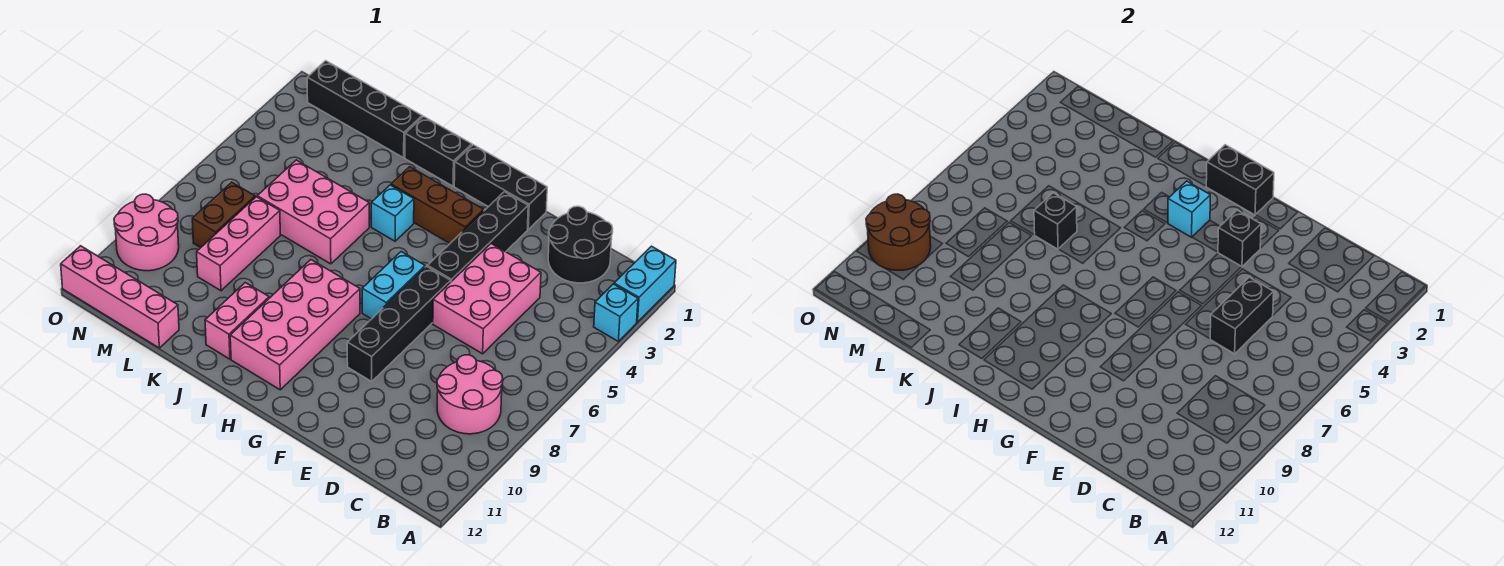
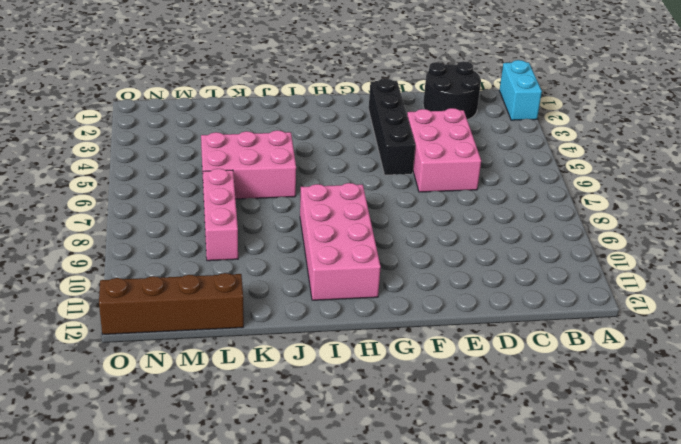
brown brick L12:O12 level 1 -> pink brick L12:O12 level 1
none -> cyan brick A3 level 1
none -> pink round brick B8:C9 level 1
none -> black brick F1:H1 level 1

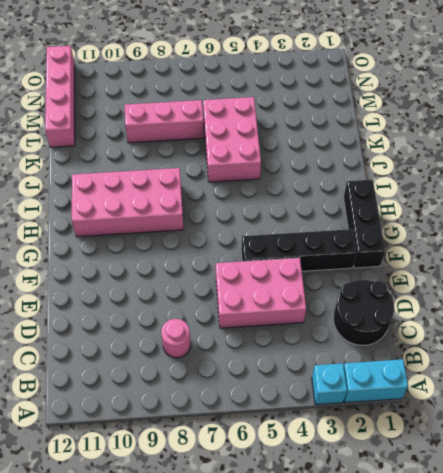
pink round brick C8 level 1 -> pink round brick B8:C9 level 1
none -> black brick F6:F9 level 1
none -> brown brick G3:I3 level 1
none -> cyan brick G6:G7 level 1

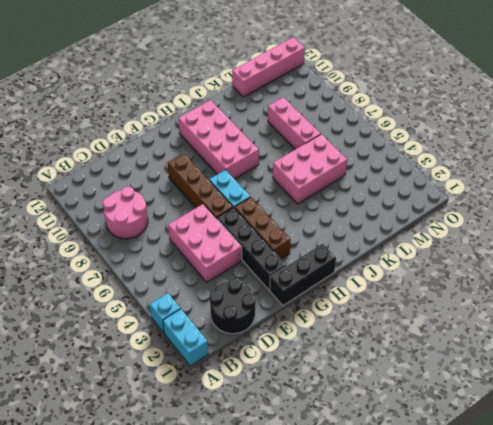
brown brick F6:F9 level 1 -> black brick F6:F9 level 1
brown brick G3:G5 level 1 -> brown brick G3:I3 level 1
none -> black brick I1:J1 level 1
none -> cyan brick I4 level 1
none -> pink brick J10:J11 level 1

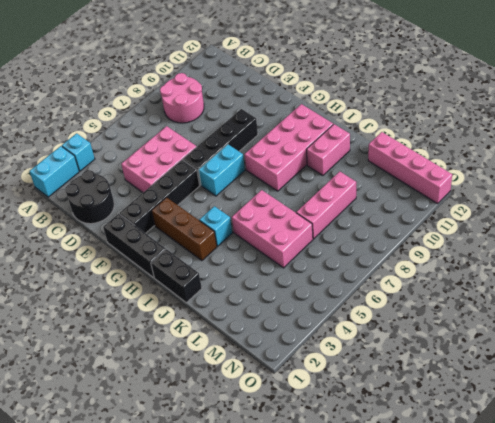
none -> black brick K1:N1 level 1
none -> brown brick M7:M8 level 1
none -> pink round brick N9:O10 level 1

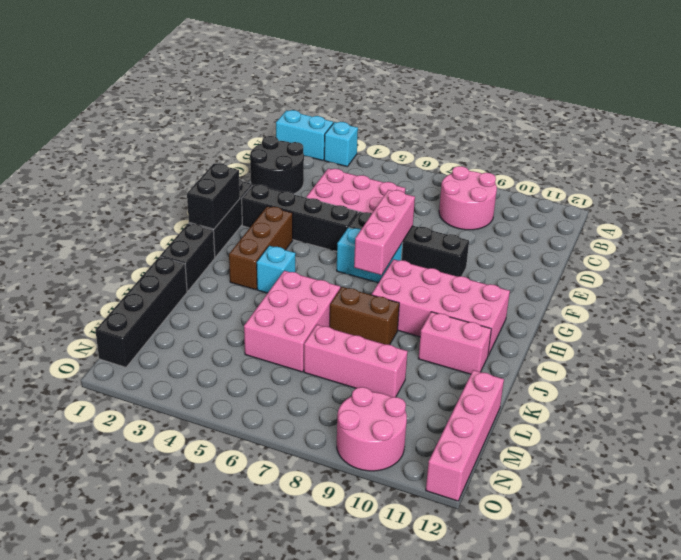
pink brick F7:H7 level 2 -> none
brown brick J7:J8 level 1 -> brown brick M7:M8 level 1
none -> black brick D5:D6 level 2
none -> black brick F3 level 2
none -> cyan brick H3 level 2

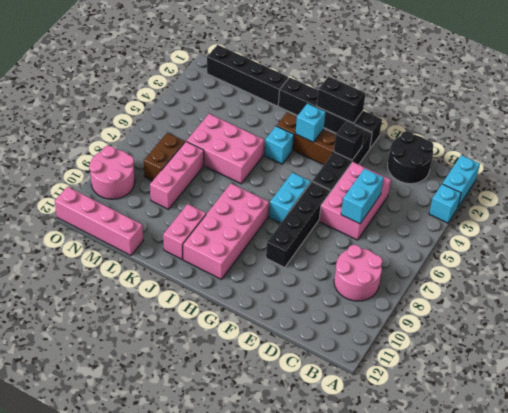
cyan brick D5:D6 level 2 -> black brick D5:D6 level 2
none -> black brick K6 level 2
none -> brown round brick N9:O10 level 2

